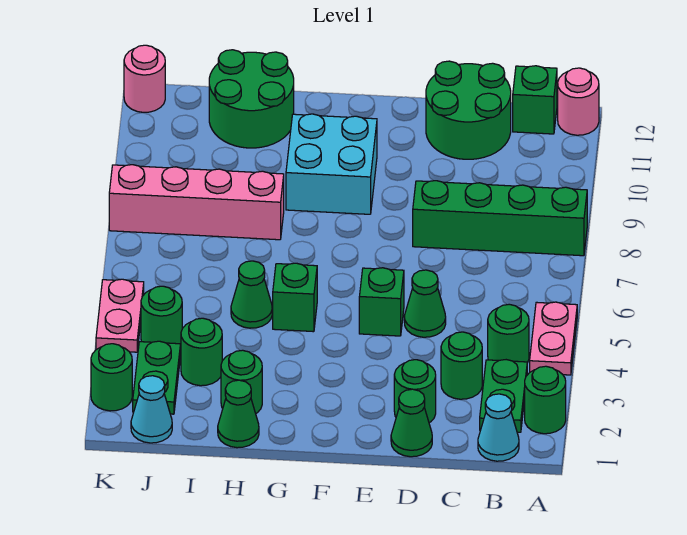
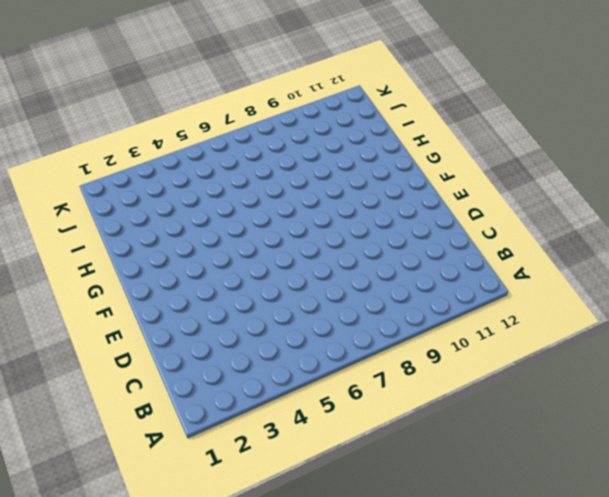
none -> green round brick A2 level 1
none -> pink plate A4:A5 level 1
none -> green brick A8:D8 level 1

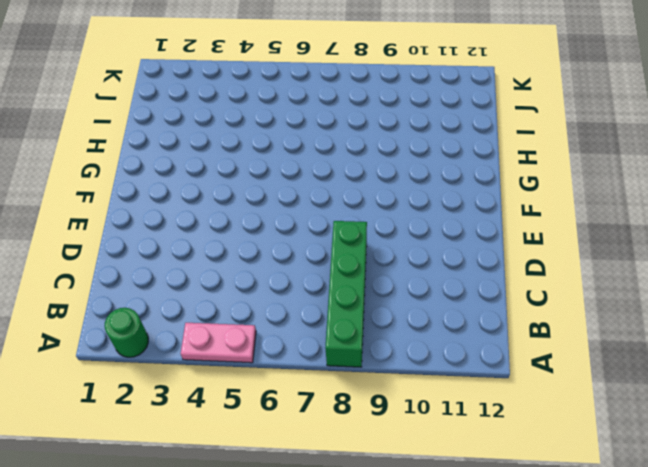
none -> pink round brick A12 level 1
none -> cyan cone B1 level 1
none -> green plate B2:B3 level 1

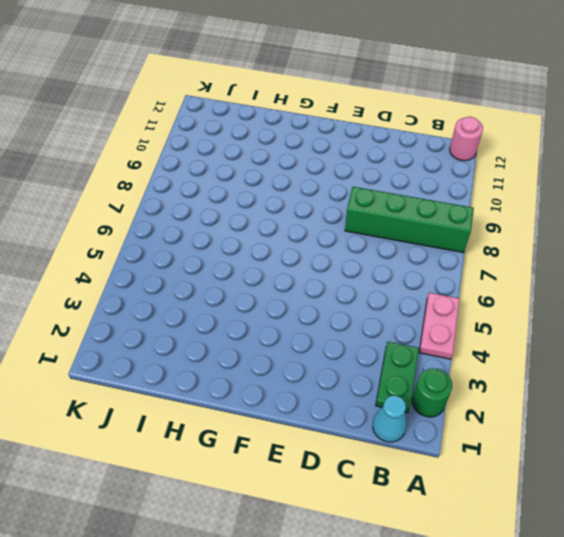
none -> green round brick B4 level 1
none -> green brick B12 level 1
none -> green round brick C3 level 1

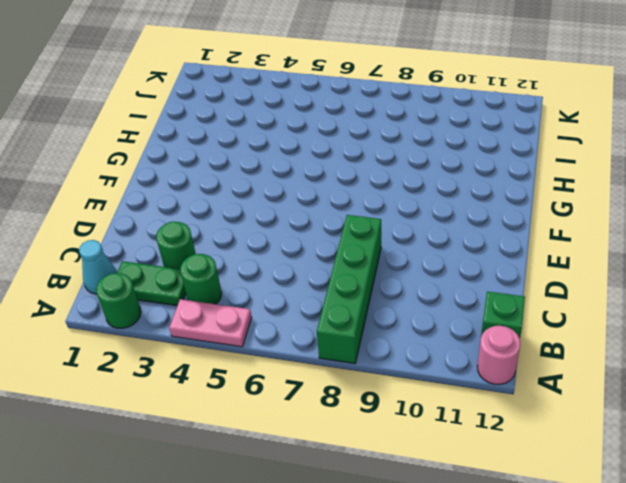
none -> green round brick C11:D12 level 1
none -> green cone D1 level 1
none -> green round brick D2 level 1

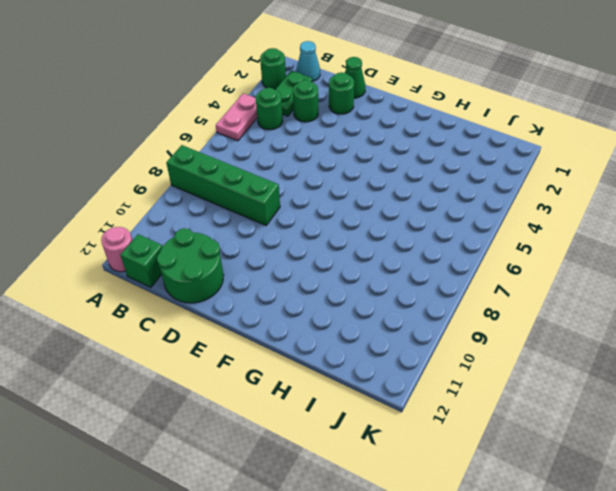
none -> green cone D5 level 1
none -> green brick E5 level 1
none -> cyan brick F9:G10 level 1

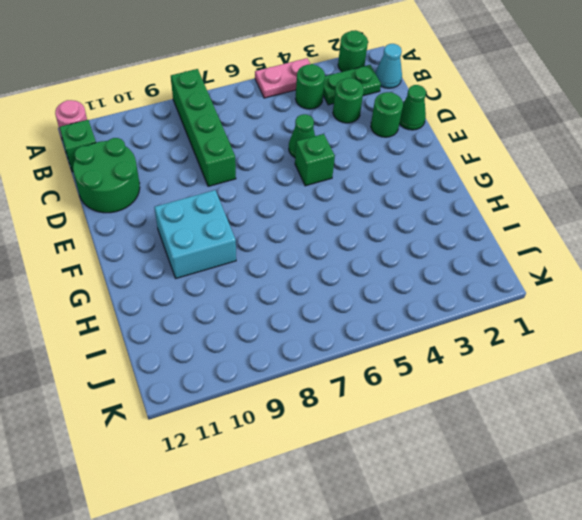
none -> green brick G5 level 1
none -> green cone H1 level 1
none -> green round brick H2 level 1

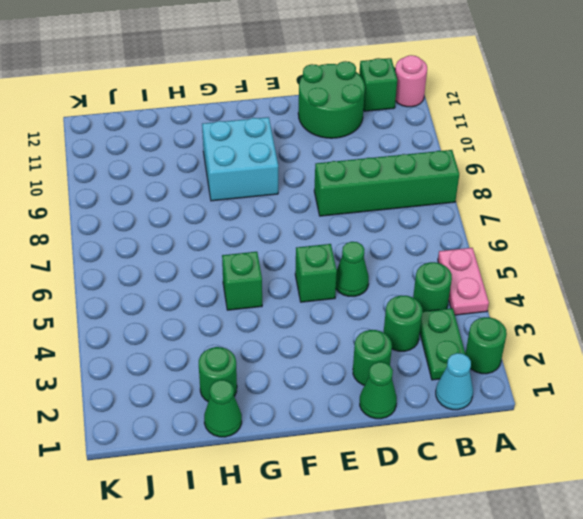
none -> green cone H5 level 1
none -> pink brick H8:K8 level 1
none -> green round brick H11:I12 level 1

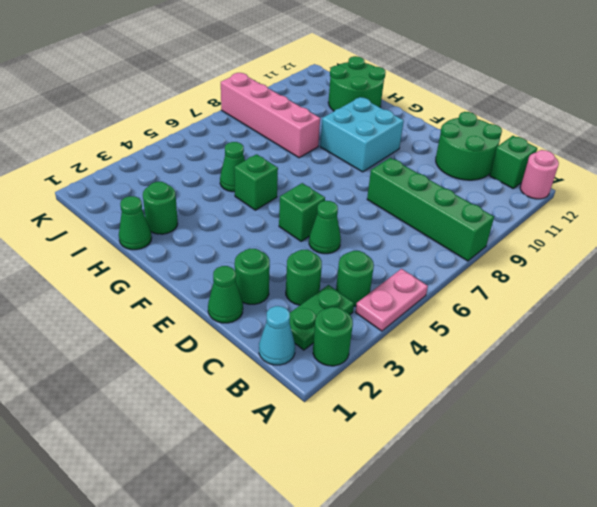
none -> green round brick I3 level 1
none -> cyan cone J1 level 1
none -> green plate J2:J3 level 1

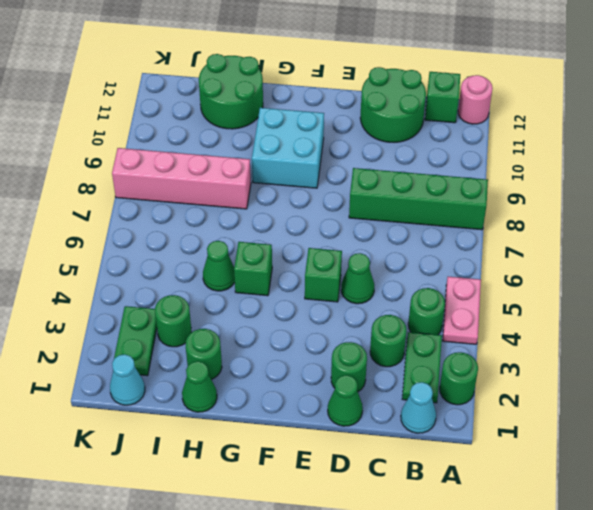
none -> green round brick J4 level 1
none -> green round brick K2 level 1
none -> pink plate K4:K5 level 1

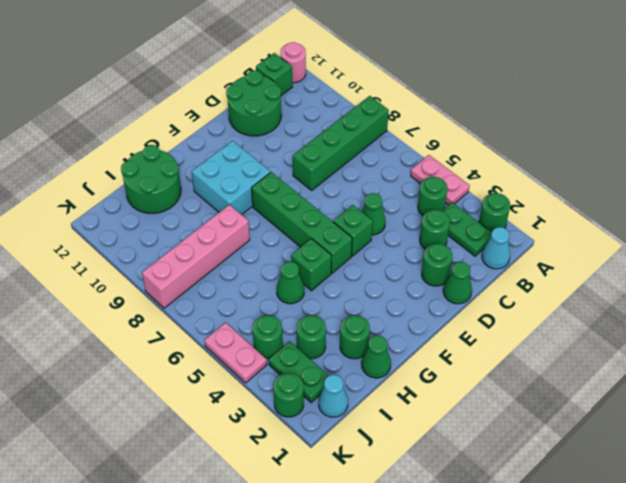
green brick F5:F8 level 1 -> none
none -> pink round brick K12 level 1

